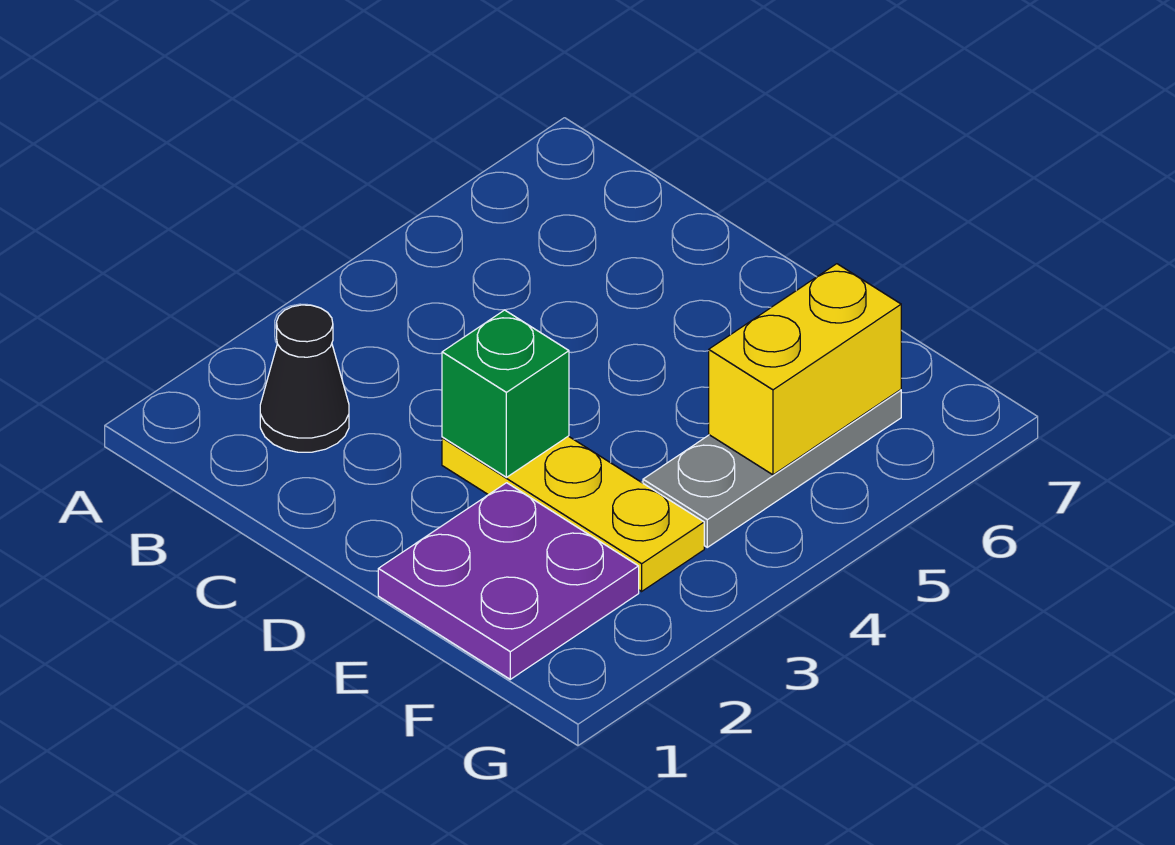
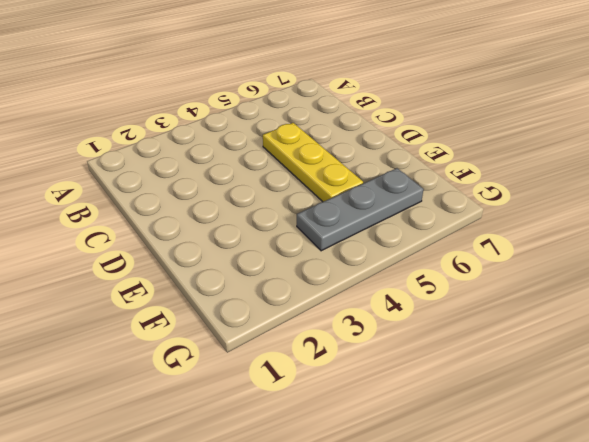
yellow plate C5:E5 level 1 -> yellow plate D3:F3 level 1
none -> black cone B2 level 1
none -> purple plate E1:F2 level 1

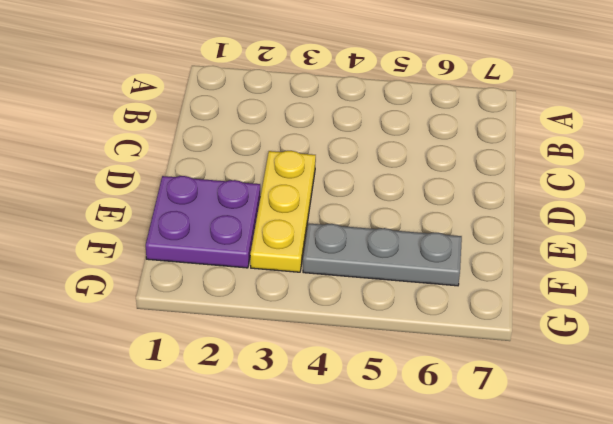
none -> black cone B2 level 1
none -> green brick D3 level 2

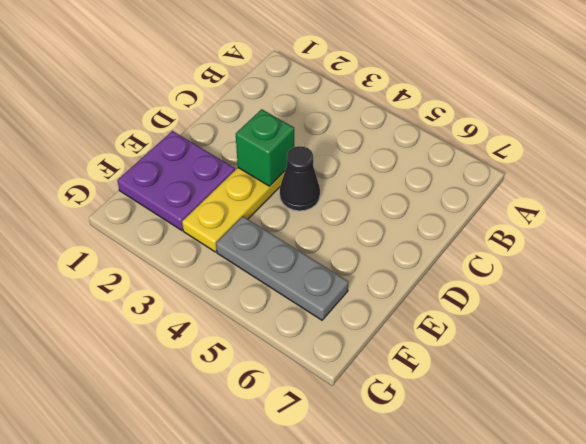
black cone D4 level 1 -> black cone B2 level 1
none -> yellow brick F5:F6 level 2

